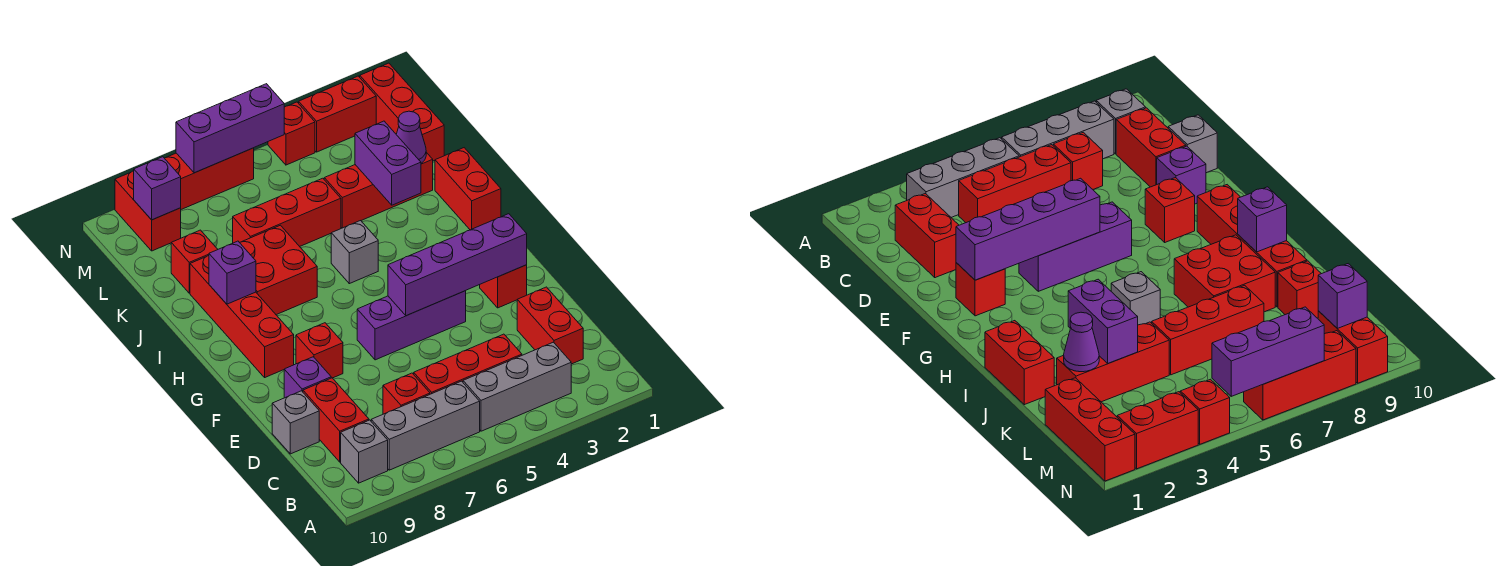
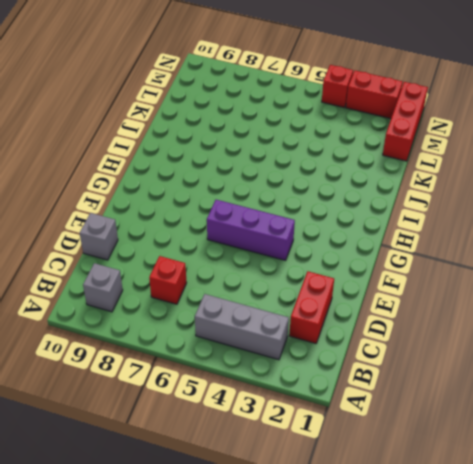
none -> grey brick B6:B8 level 1
none -> red brick C4:C6 level 1
none -> red brick C9:D9 level 1
none -> purple brick E9 level 1

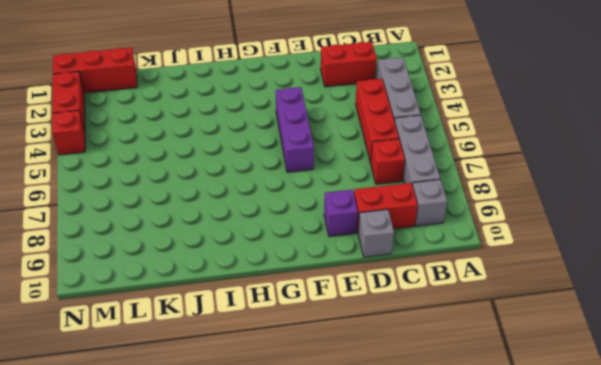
none -> red brick F2 level 1
none -> red brick F8 level 1
none -> red brick G9:J9 level 1
none -> red brick I1:J1 level 1

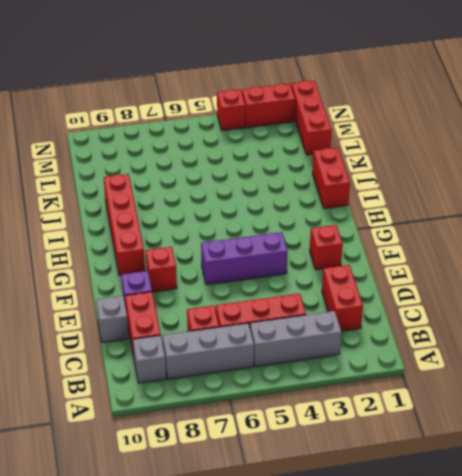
none -> grey brick I5 level 1
none -> red brick I7:J8 level 1
none -> red brick K2:K4 level 1
none -> red brick K5:K7 level 1

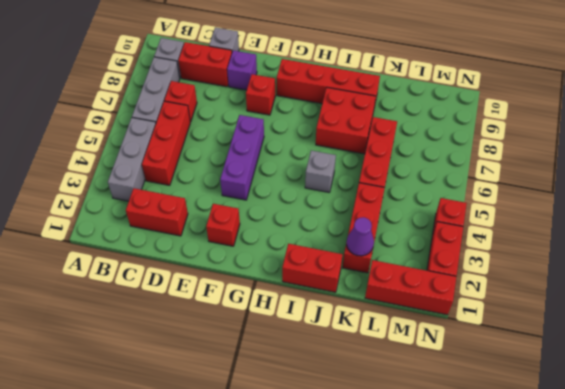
none -> red brick K9 level 1
none -> red brick M9:N9 level 1
none -> red brick N6:N8 level 1
none -> purple brick F2:F5 level 2

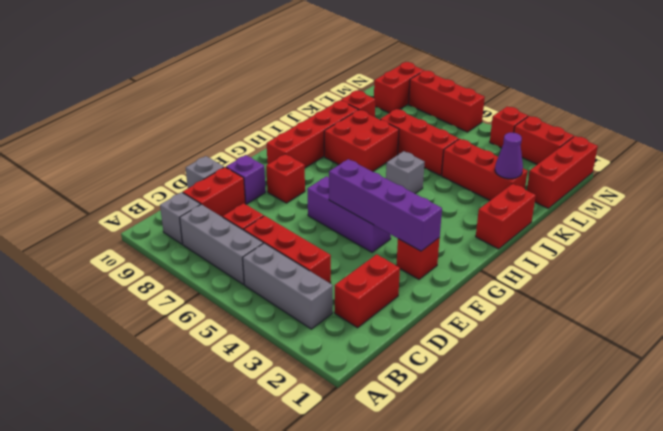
none -> purple brick I9 level 2
none -> purple brick J3:K3 level 2
none -> purple brick M9 level 2
none -> purple brick N5:N7 level 2

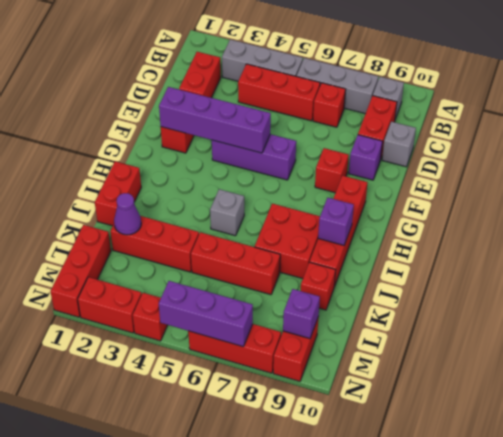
none -> purple brick J3:K3 level 2

